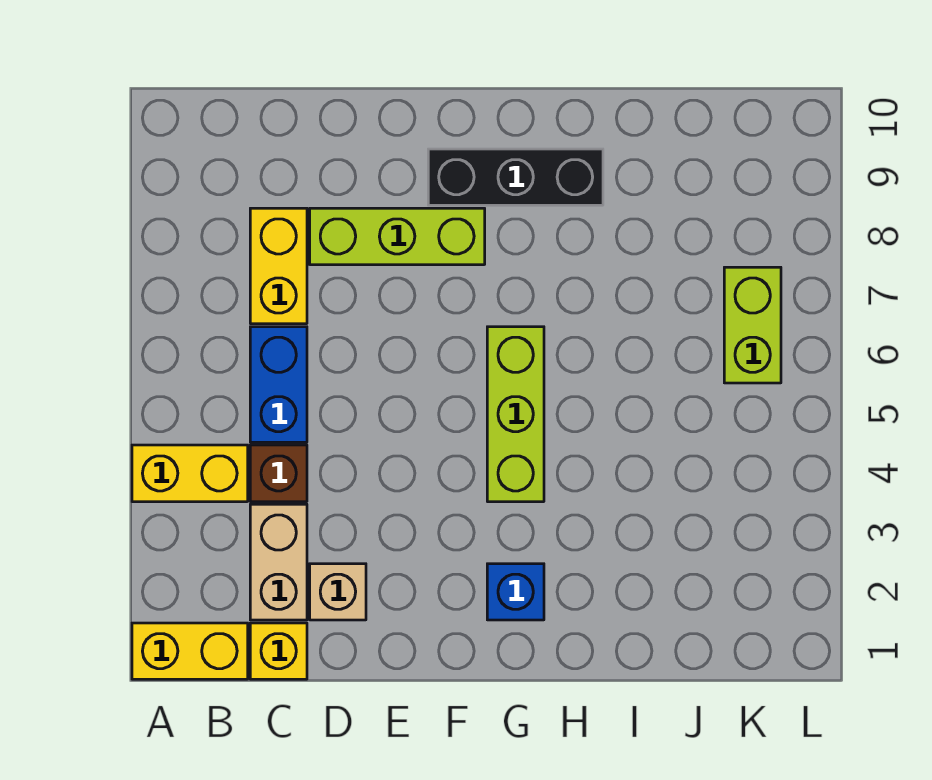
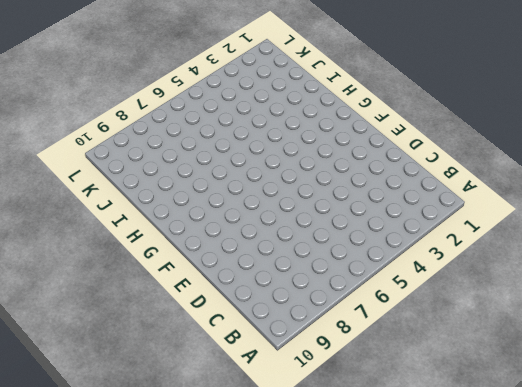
none -> yellow brick A1:B1 level 1
none -> yellow brick A4:B4 level 1
none -> yellow brick C1 level 1

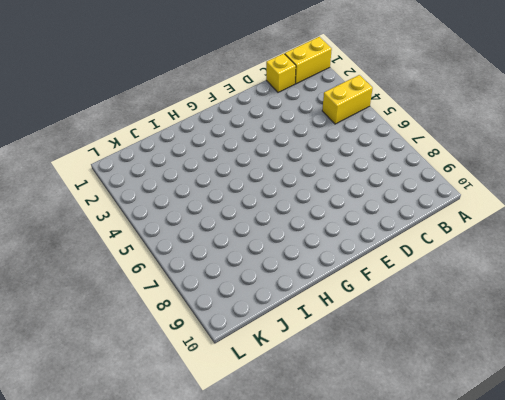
none -> tan brick C2:C3 level 1
none -> brown brick C4 level 1
none -> blue brick C5:C6 level 1

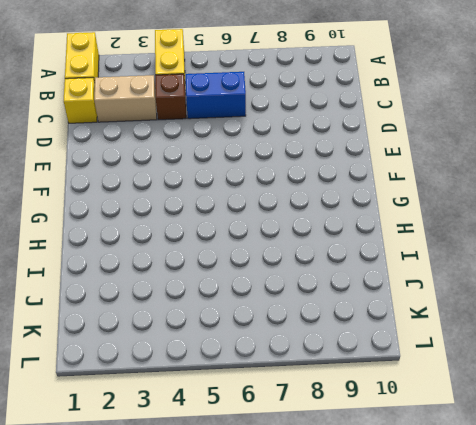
none -> yellow brick C7:C8 level 1
none -> tan brick D2 level 1
none -> lime brick D8:F8 level 1

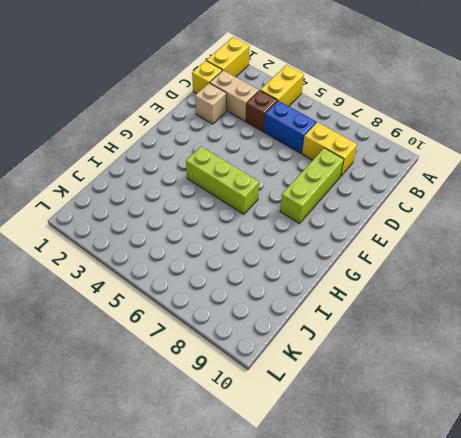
none -> black brick F9:H9 level 1
none -> blue brick G2 level 1
none -> lime brick K6:K7 level 1

